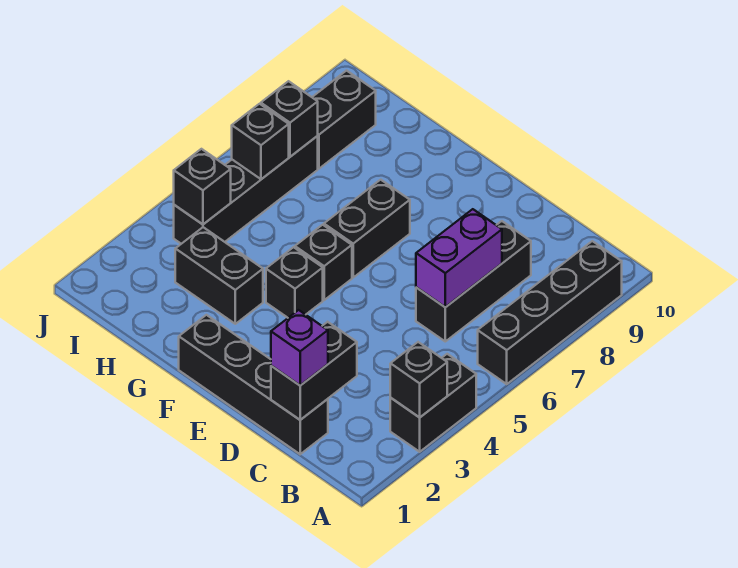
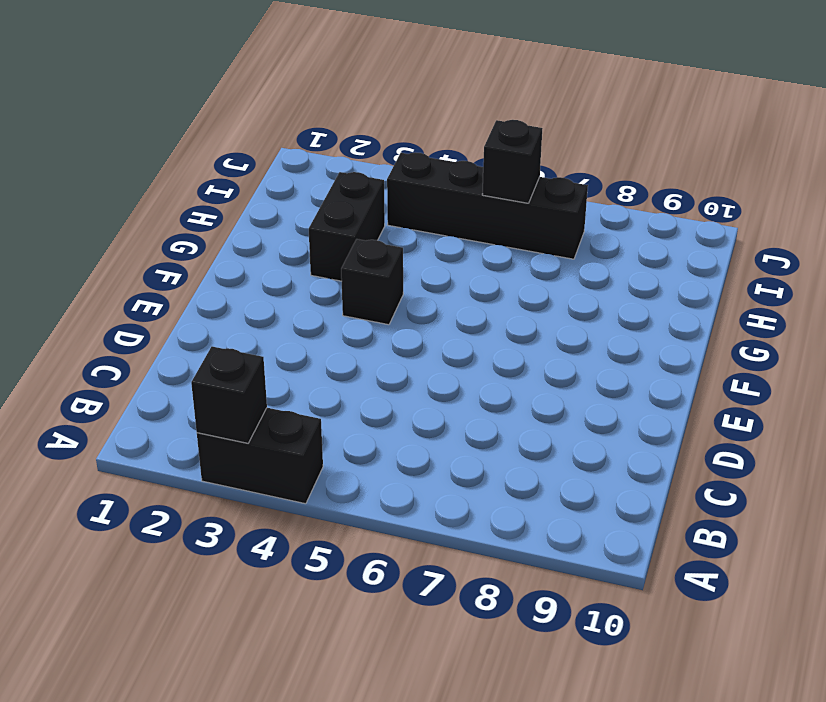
none -> black brick A6:A9 level 1
none -> black brick C1:F1 level 1
none -> black brick C6:C8 level 1

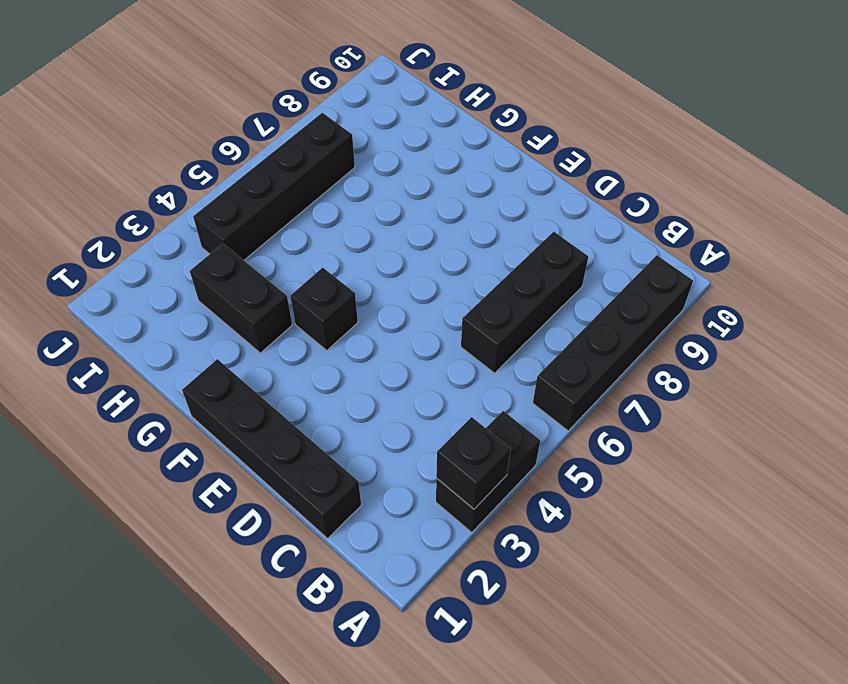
none -> black brick F5 level 1
none -> black brick F6:F7 level 1
none -> black brick I8:I9 level 1

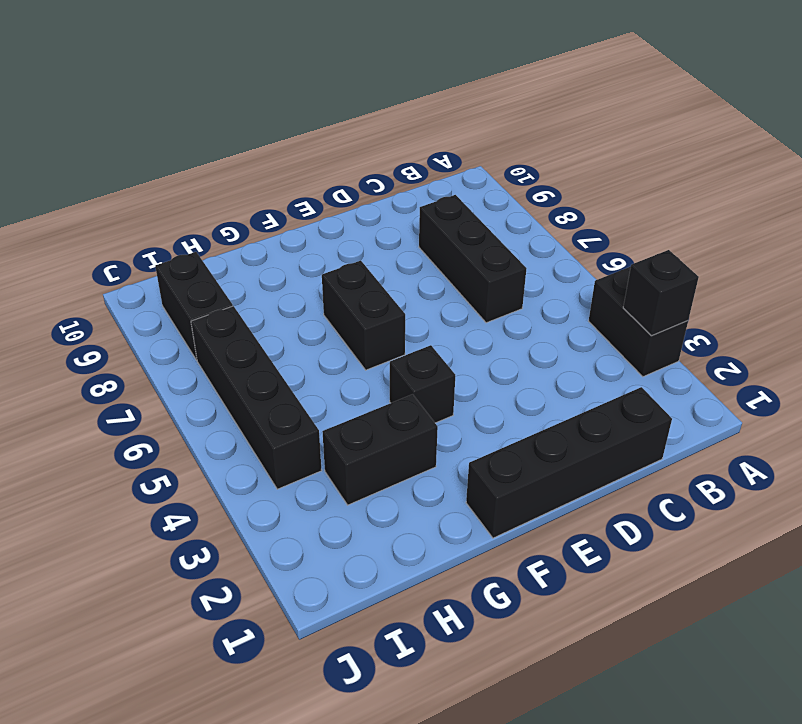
none -> black brick A6:A9 level 1
none -> black brick F5 level 1
none -> black brick C1:C2 level 2

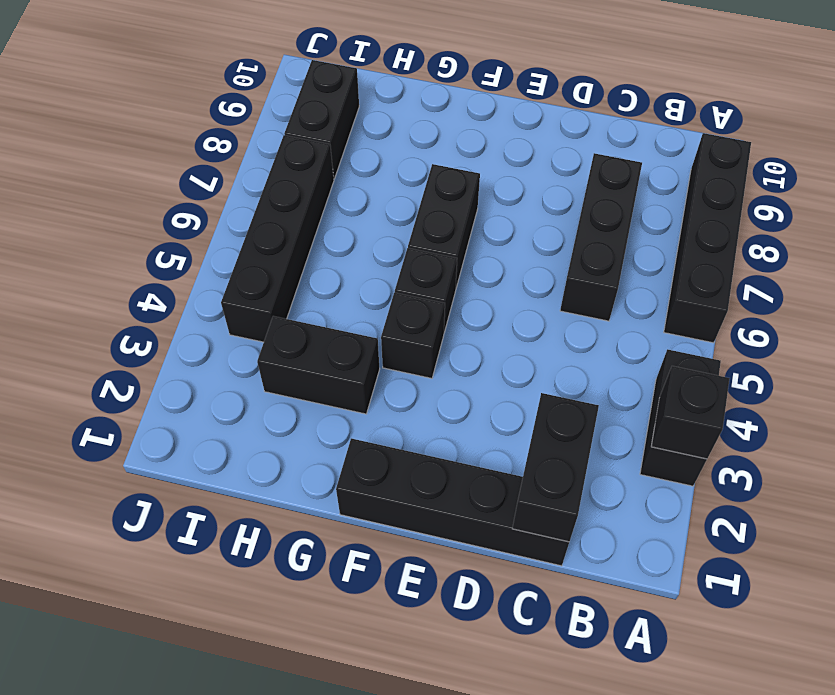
none -> purple brick C6:C7 level 2
none -> black brick I4 level 2
none -> black brick I6 level 2

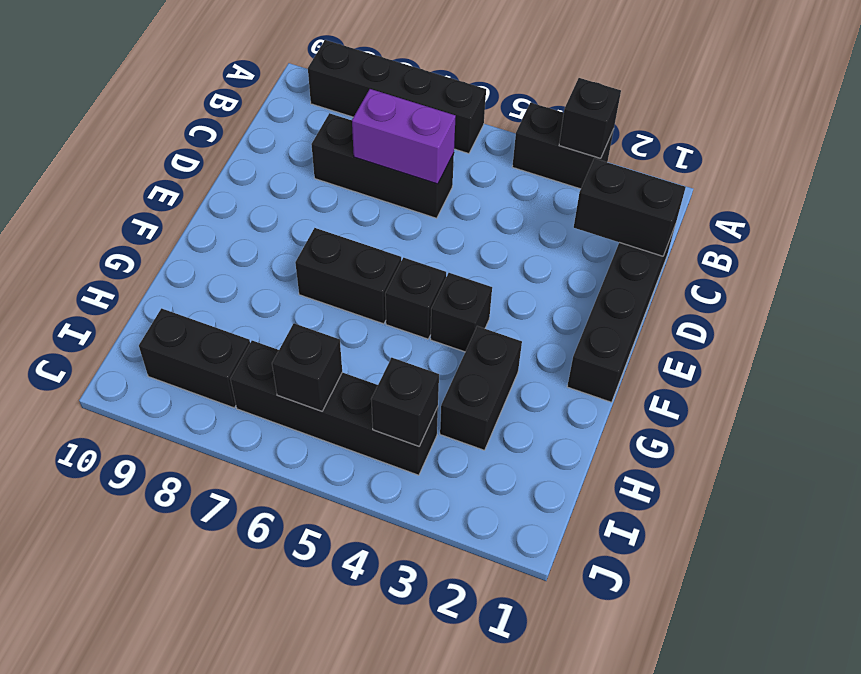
none -> black brick I7 level 2
none -> purple brick C1 level 3

